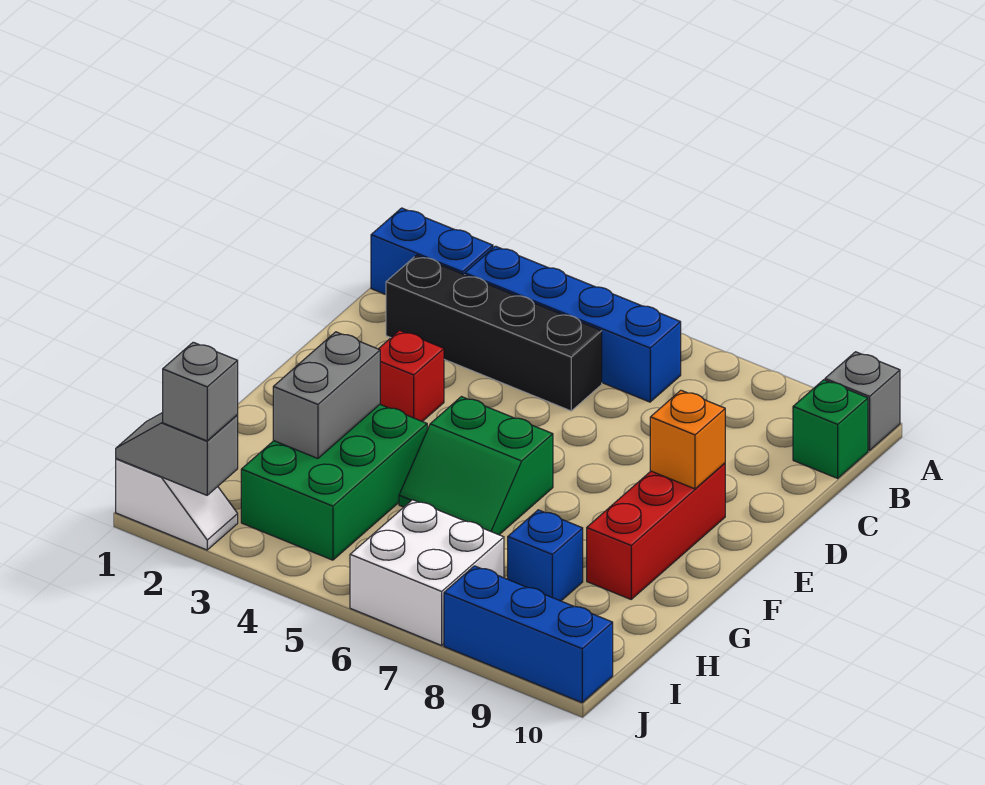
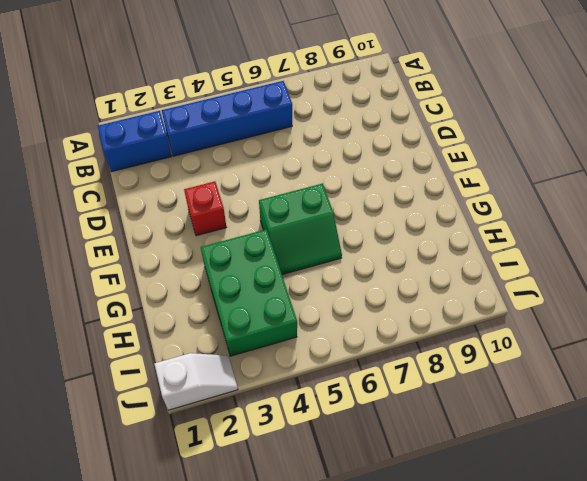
none -> grey brick A10 level 1
none -> green brick B10 level 1
none -> black brick C2:C5 level 1

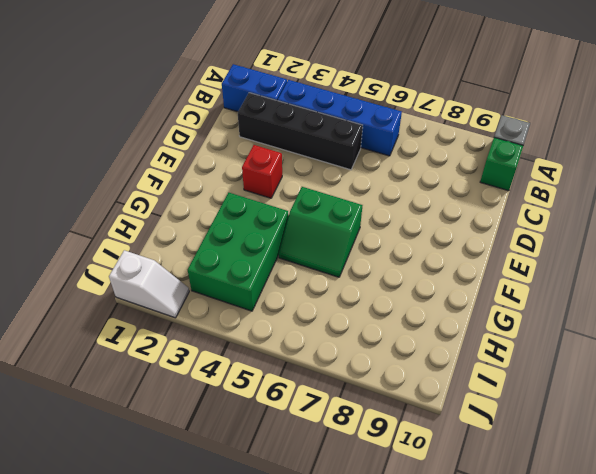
none -> red brick E9:G9 level 1
none -> blue brick H8 level 1
none -> white brick I6:J7 level 1

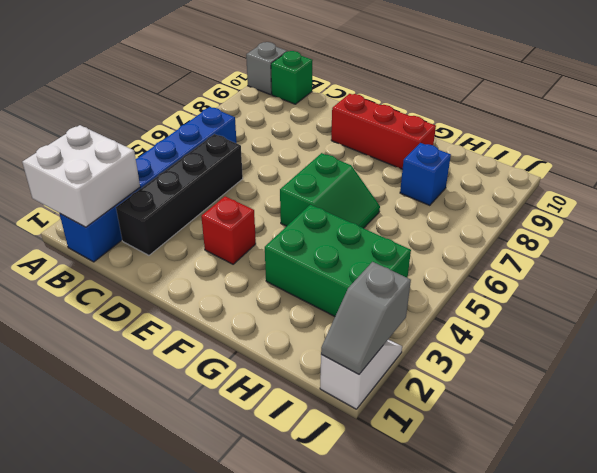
white brick A1:B2 level 2 -> white brick I6:J7 level 1
none -> blue brick J8:J10 level 1
none -> orange brick E9 level 2
none -> grey brick G3:H3 level 2

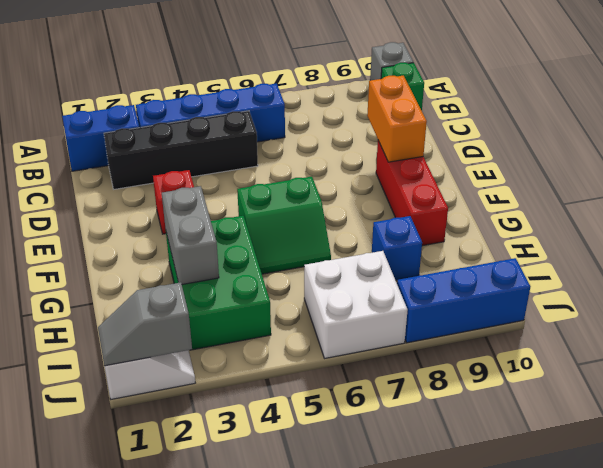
orange brick D9:E9 level 2 -> orange brick E9 level 2
none -> grey brick J2 level 3

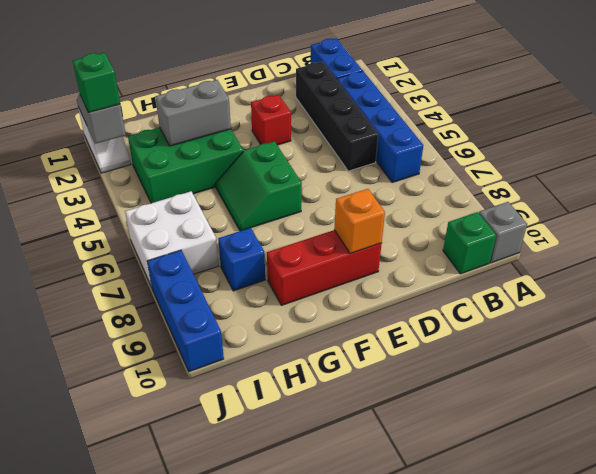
green brick J2 level 3 -> grey brick J2 level 3

